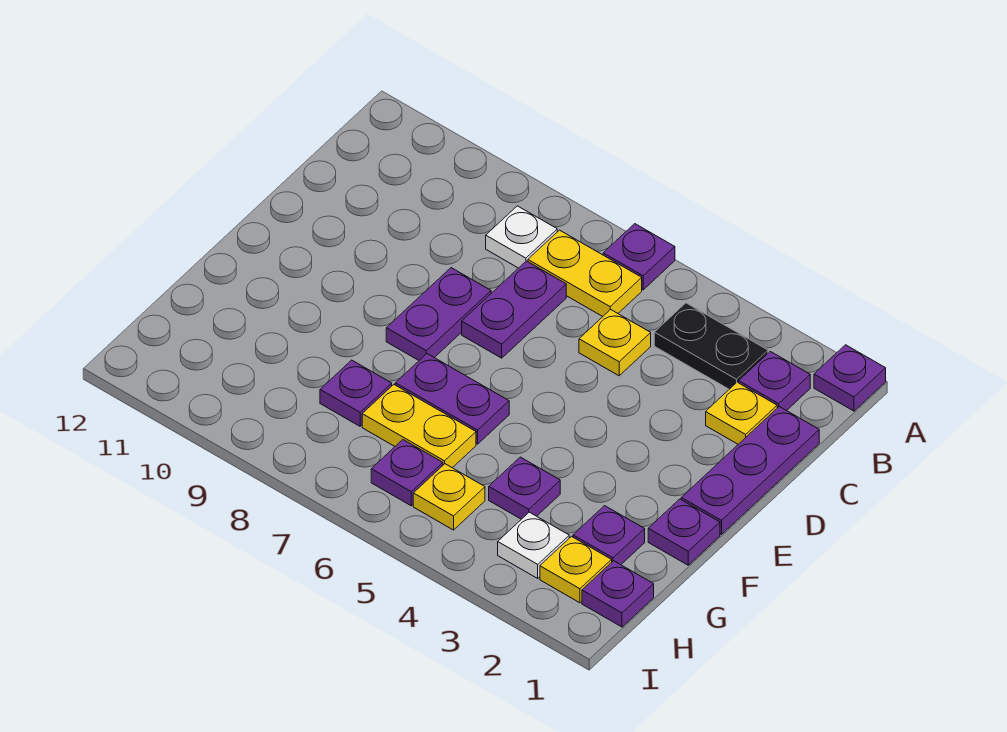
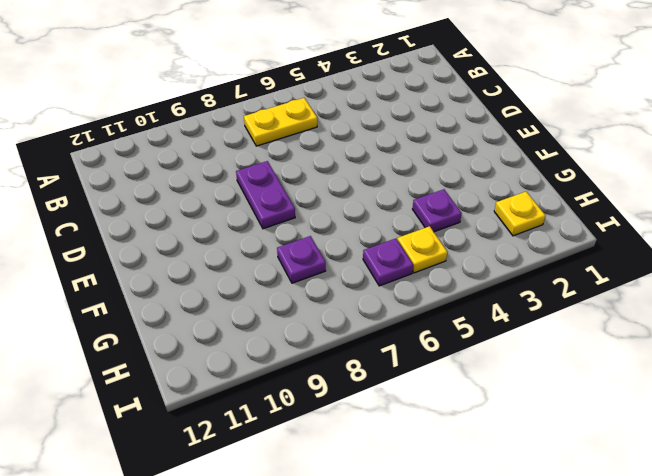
none -> purple plate A1 level 1
none -> purple plate A6 level 1
none -> purple plate B2 level 1

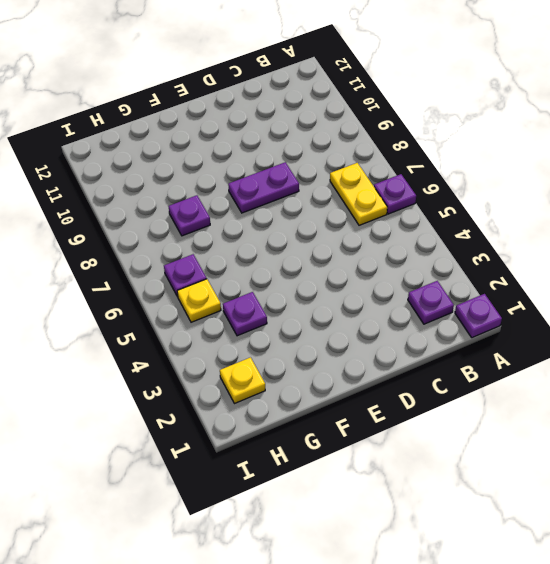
none -> black plate B3:B4 level 1
none -> white plate B8 level 1
none -> purple plate C1:E1 level 1

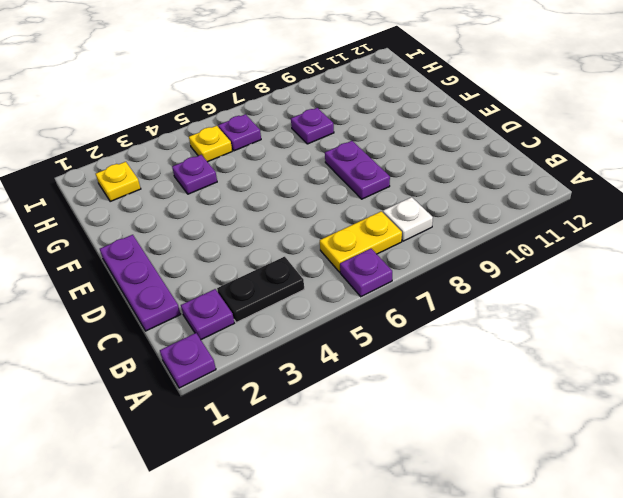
none -> yellow plate C2 level 1
none -> yellow plate C5 level 1
none -> purple plate C7:D7 level 1

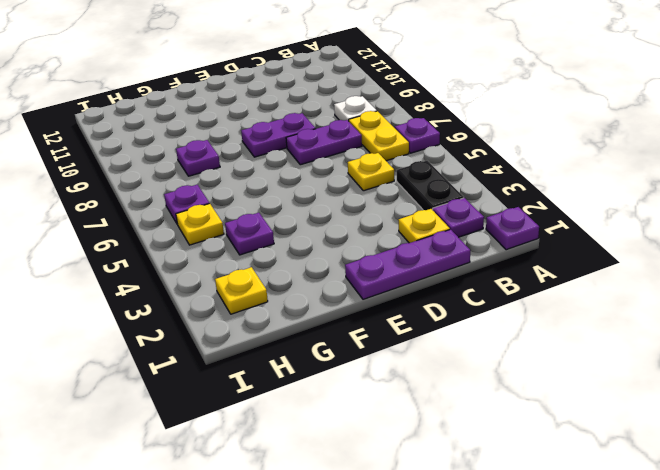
none -> purple plate F1 level 1
none -> purple plate F6:F7 level 1
none -> purple plate G2 level 1

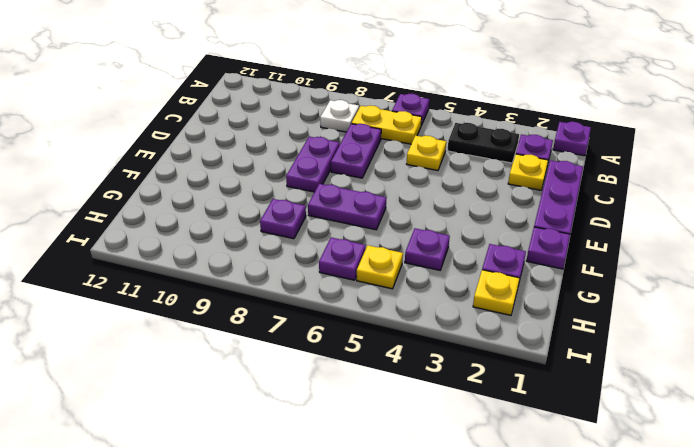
none -> yellow plate G6:G7 level 1
none -> purple plate H1 level 1
none -> white plate H3 level 1

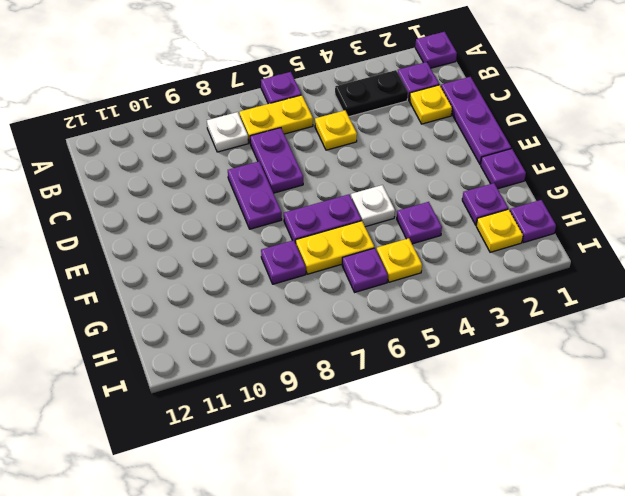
white plate F5 level 1 -> white plate H3 level 1

